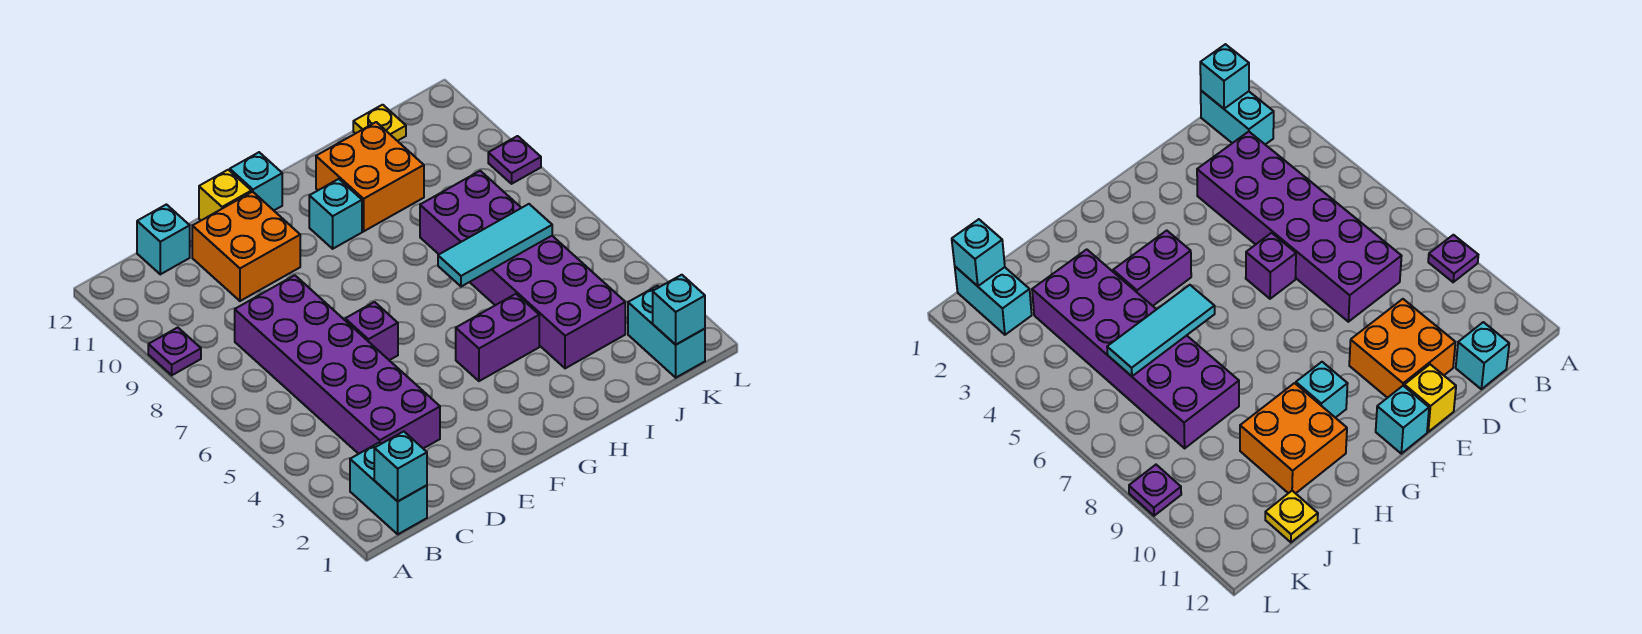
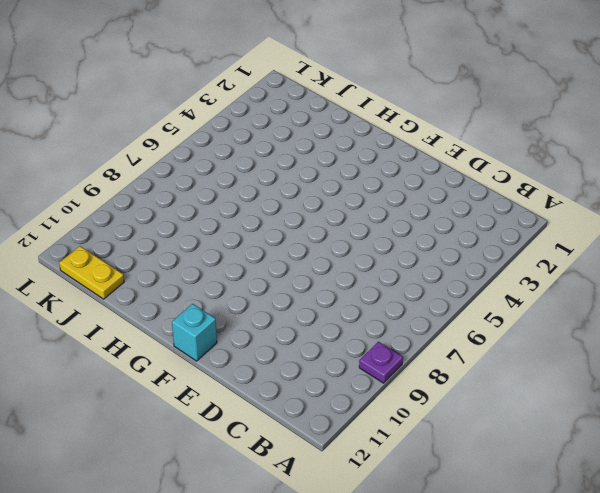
yellow plate J12:K12 level 1 -> yellow plate J12 level 1
none -> cyan brick B1:B2 level 1
none -> purple brick C3:D8 level 1
none -> cyan brick C12 level 1

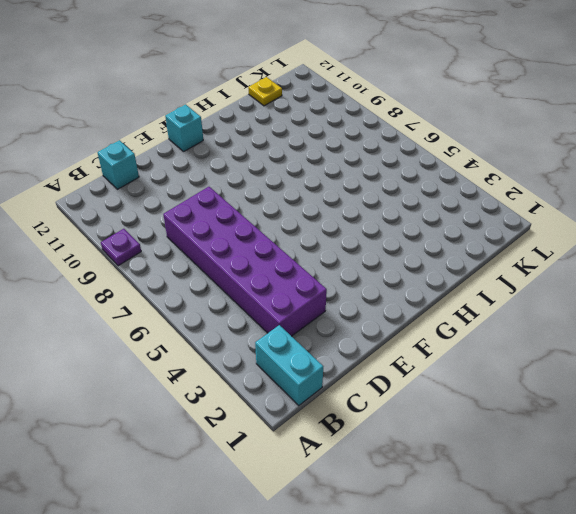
none -> orange brick D10:E11 level 1
none -> purple brick E6 level 1
none -> yellow brick E12 level 1

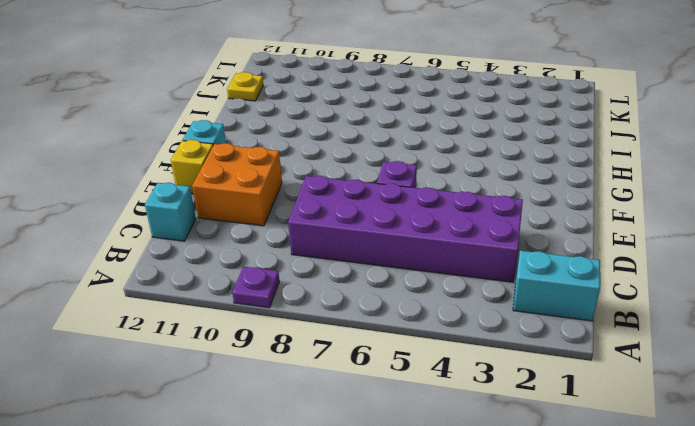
none -> purple brick G4:H4 level 1
none -> cyan brick G10 level 1
none -> orange brick H10:I11 level 1

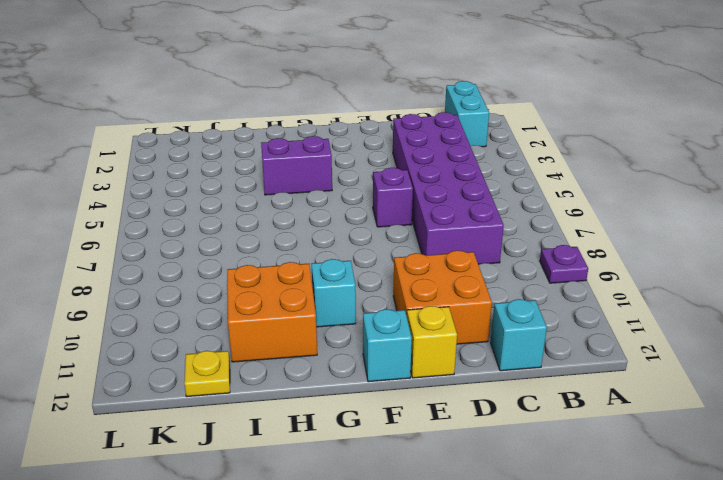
none -> purple brick I3:J8 level 1
none -> cyan brick K1:K2 level 1
none -> purple plate L9 level 1

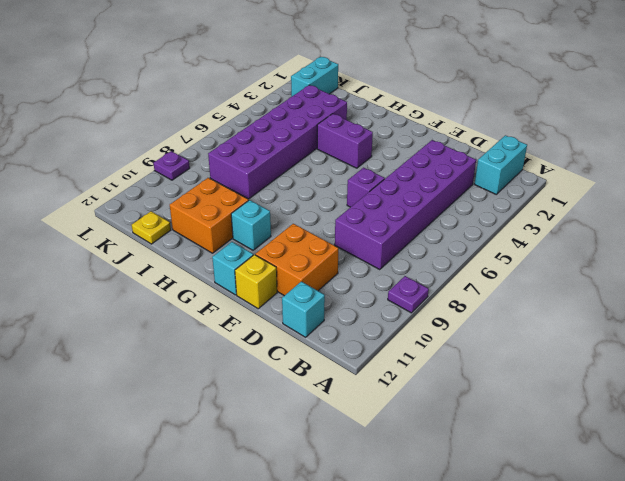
none -> cyan brick B1 level 2
none -> cyan tile H6:J6 level 2
none -> cyan brick K1 level 2

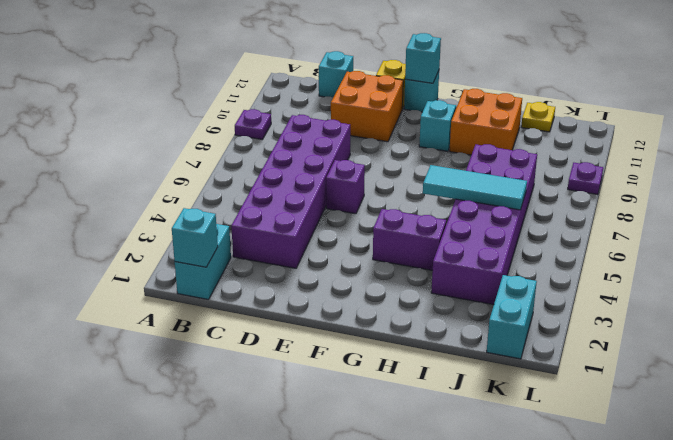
cyan brick F12 level 2 -> cyan brick K1 level 2

